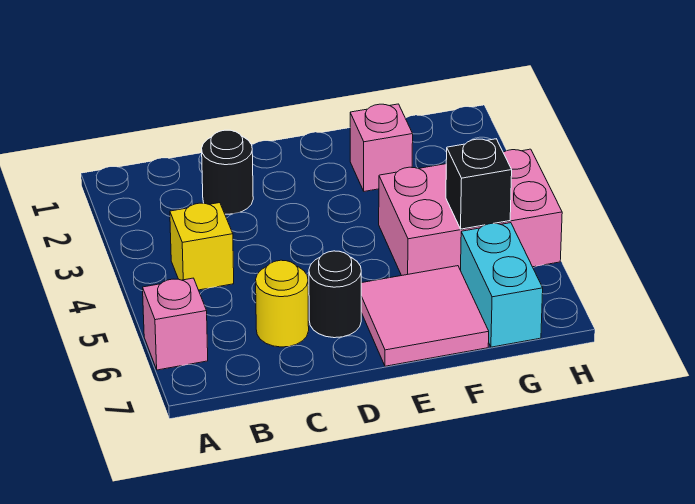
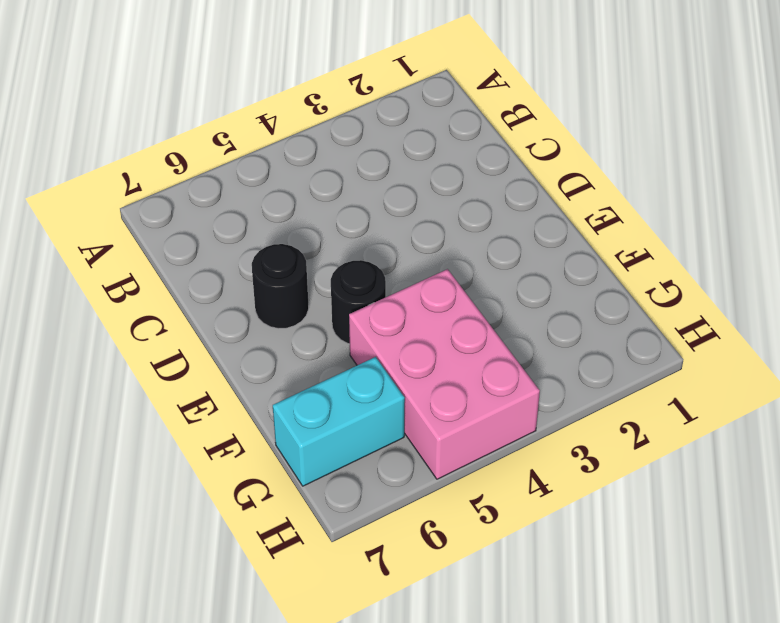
black round brick E5 level 1 -> black round brick C2 level 1
none -> pink brick A6 level 1
none -> yellow brick B4 level 1

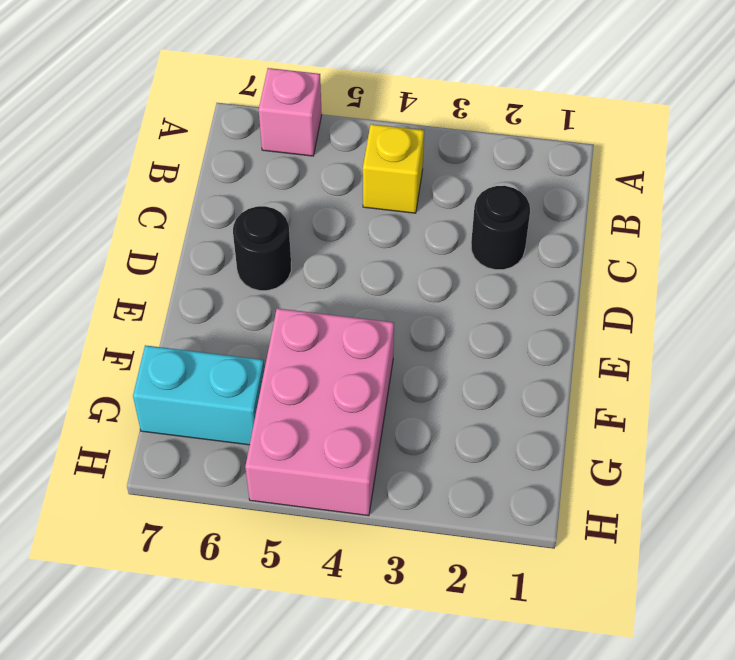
none -> yellow round brick C6 level 1
none -> pink tile E6:F7 level 1

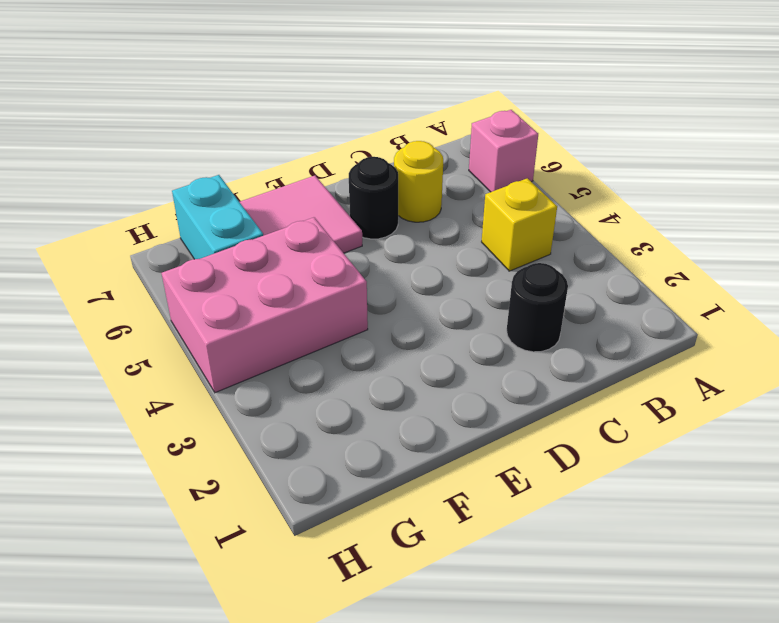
none -> pink brick F2 level 1
none -> black brick G5 level 2

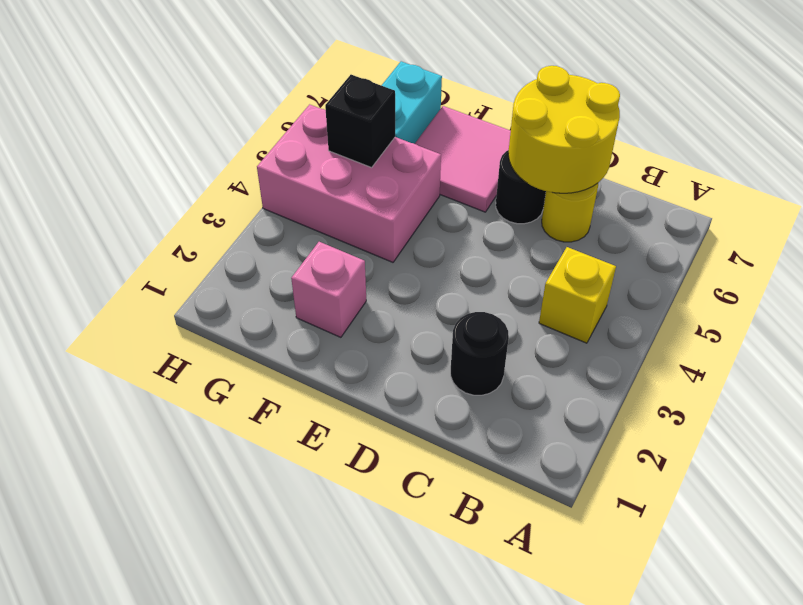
yellow round brick C6:D7 level 2 -> none
none -> pink brick A6 level 1

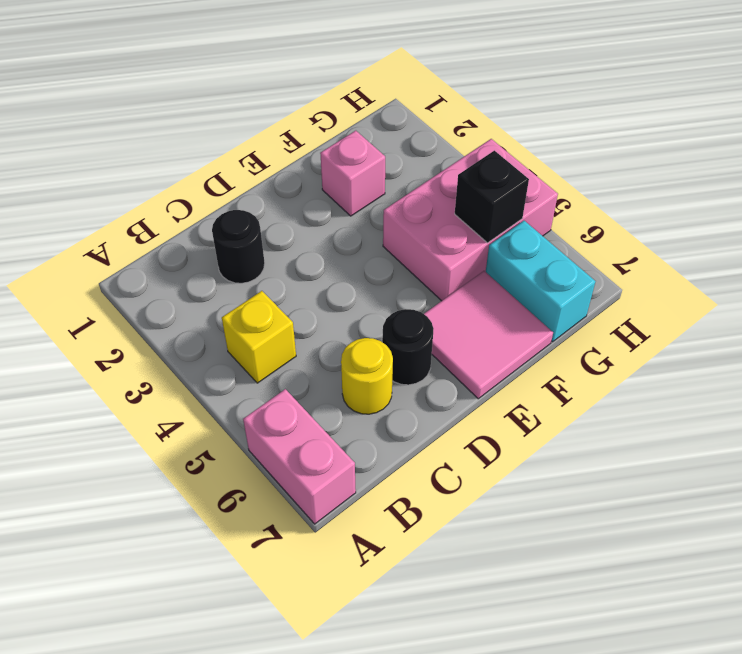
pink brick A6:A7 level 1 -> pink brick A6 level 1

